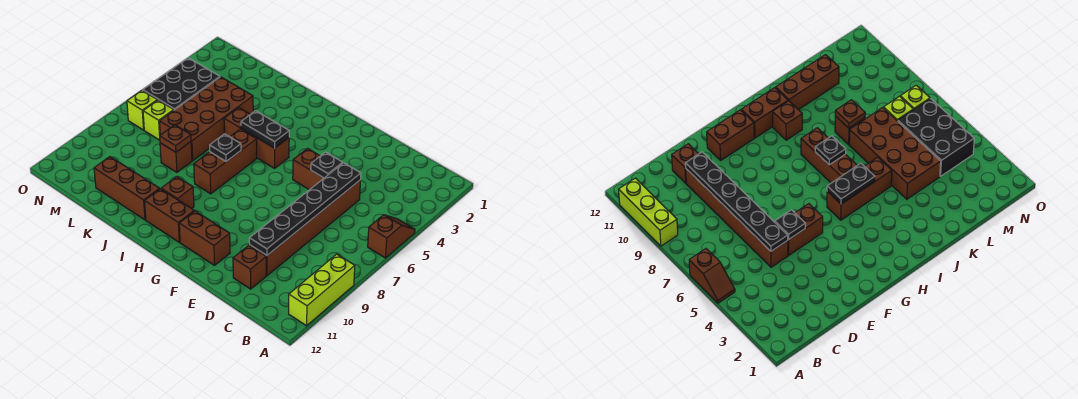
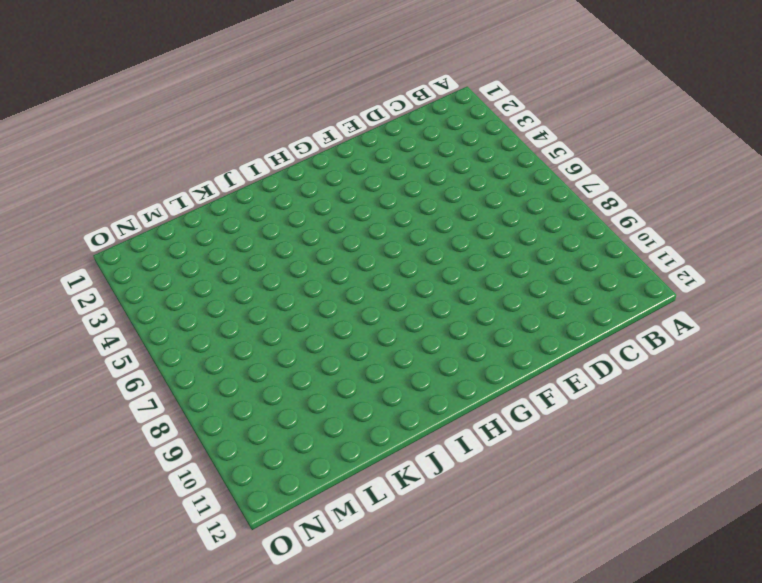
none -> brown slope A5:A6 level 1 top 6
none -> lime brick A9:A11 level 1
none -> brown brick D5:D10 level 1

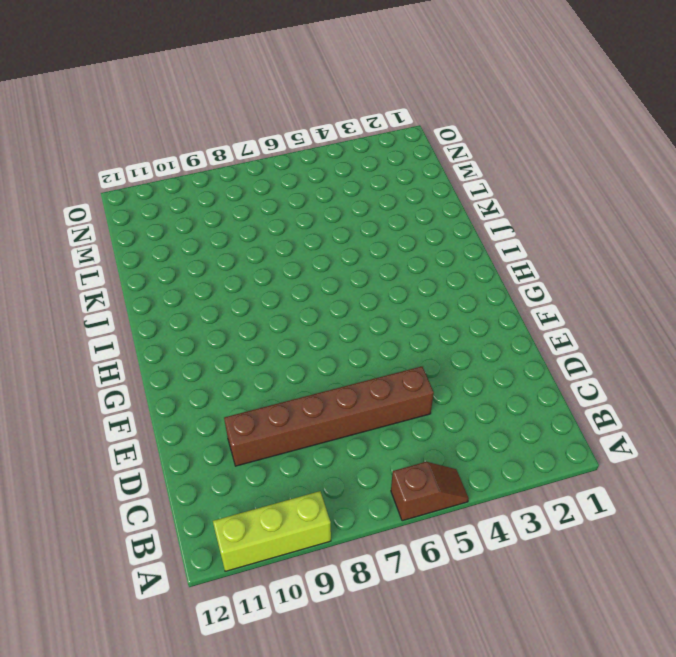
none -> brown brick D11 level 1
none -> brown brick E5:F5 level 1
none -> brown brick F11:G11 level 1

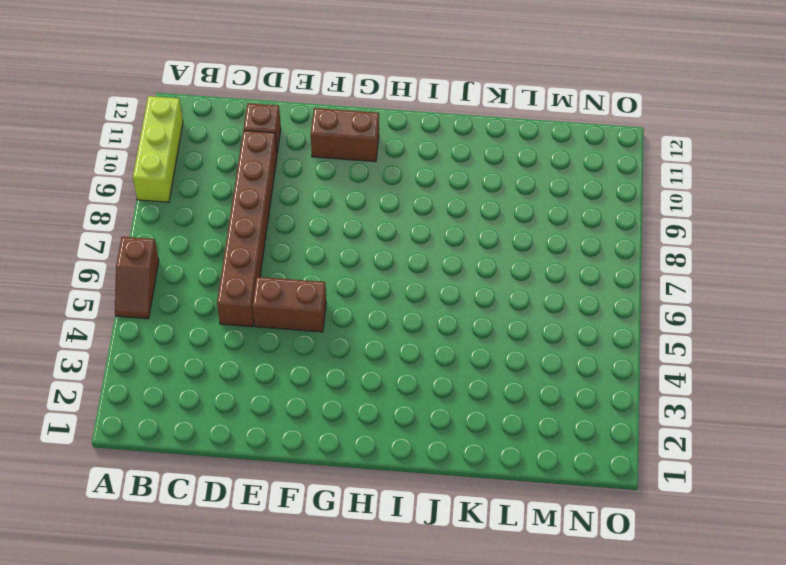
none -> brown brick H5:J5 level 1
none -> brown brick H11:I11 level 1
none -> brown brick I6:I8 level 1

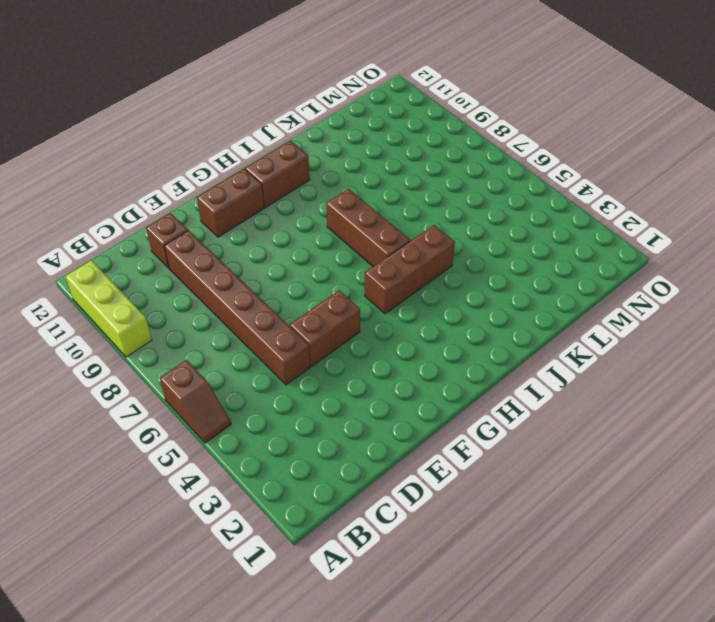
none -> brown brick I10 level 1
none -> brown brick J11:L11 level 1
none -> brown brick K4:L7 level 1

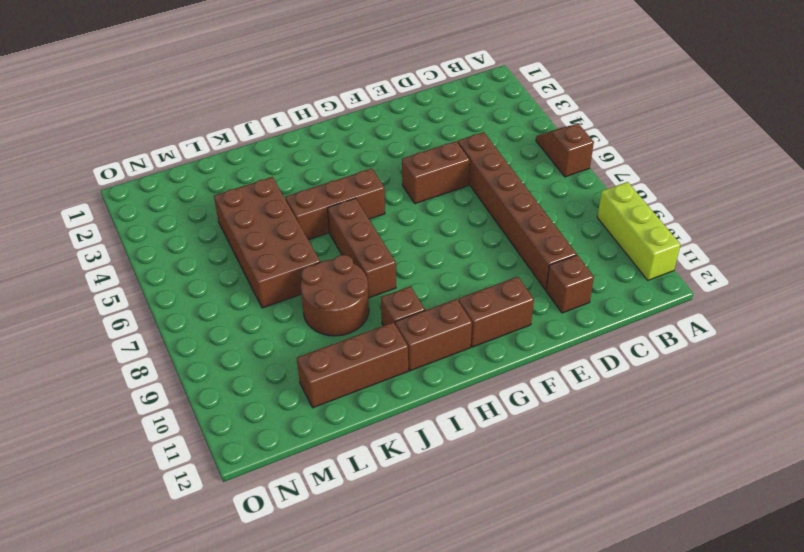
brown round brick J8:K9 level 1 -> brown brick K8 level 1
none -> black brick M4:N6 level 1
none -> lime brick M7 level 1
none -> lime brick N7 level 1

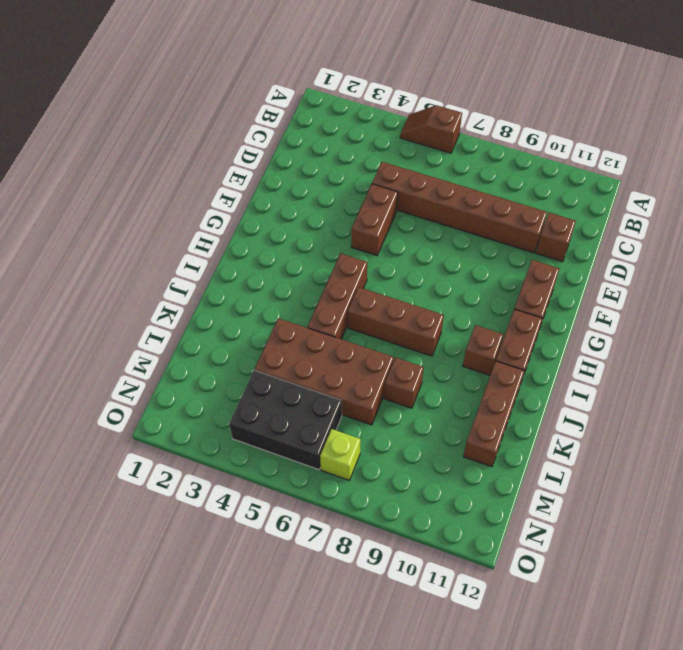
none -> lime brick A9:A11 level 1
none -> lime brick M7 level 1
none -> black plate D5:D10 level 2

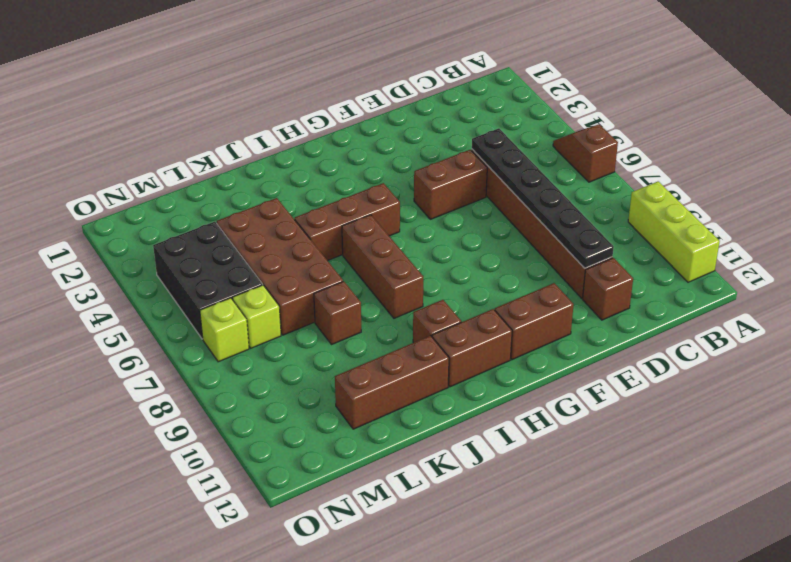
none -> black plate E5 level 2
none -> black plate H5:I5 level 2
none -> black plate I7 level 2

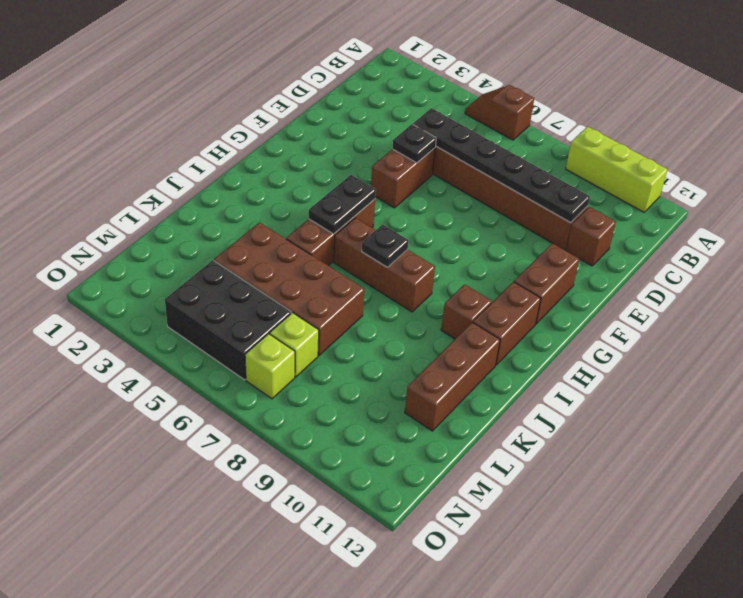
none -> brown brick K8 level 1
none -> brown plate K8 level 2

